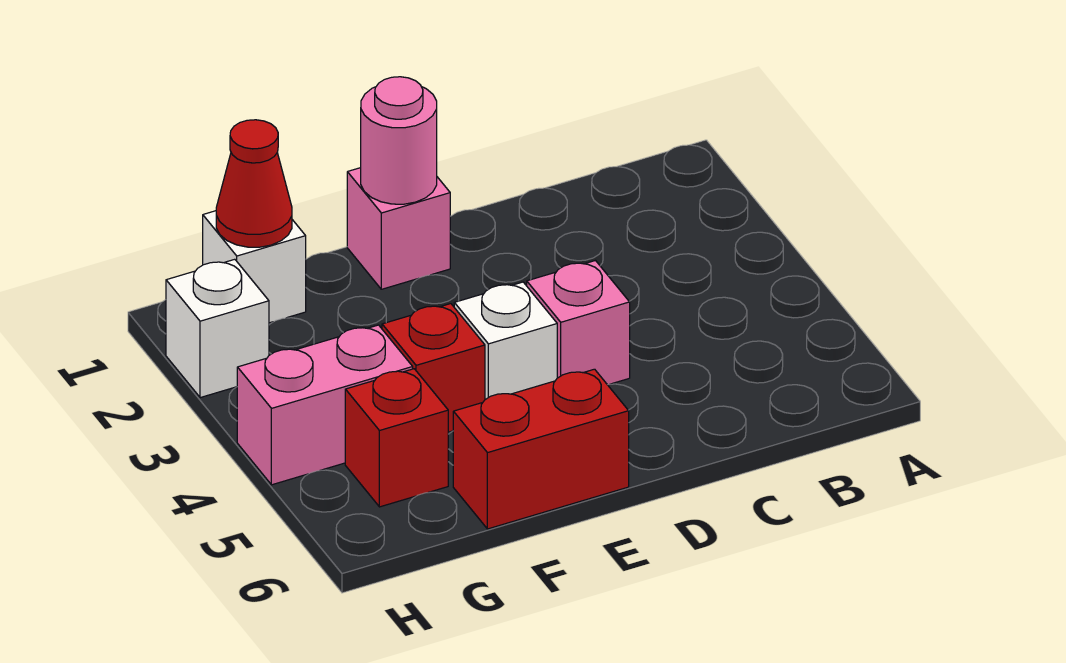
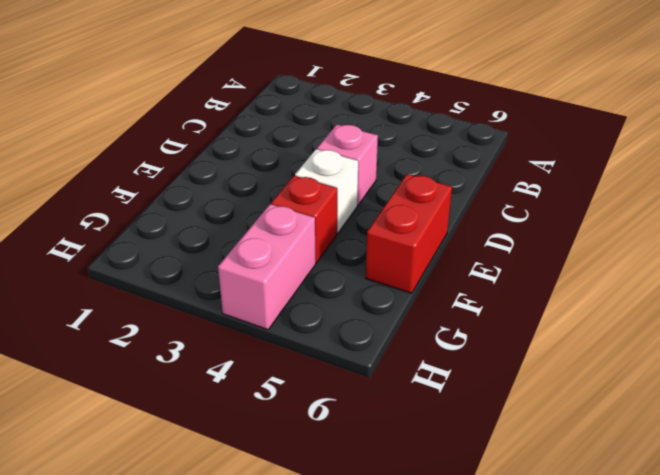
none -> pink brick E1 level 1
none -> white brick G1 level 1

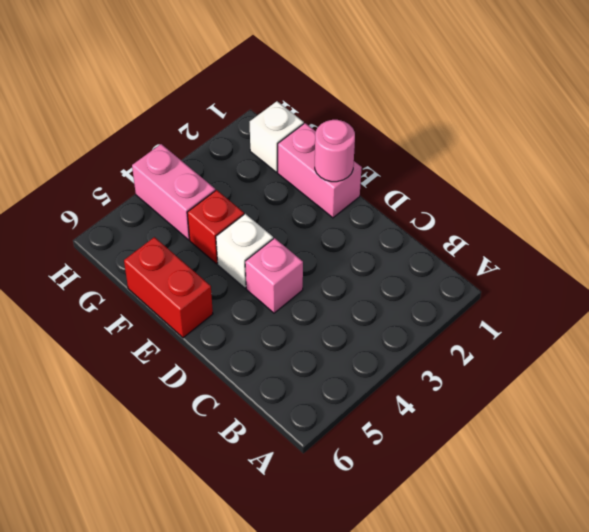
pink brick E1:F1 level 1 -> pink brick E1 level 1
none -> red brick G5 level 1
none -> white brick H2 level 1

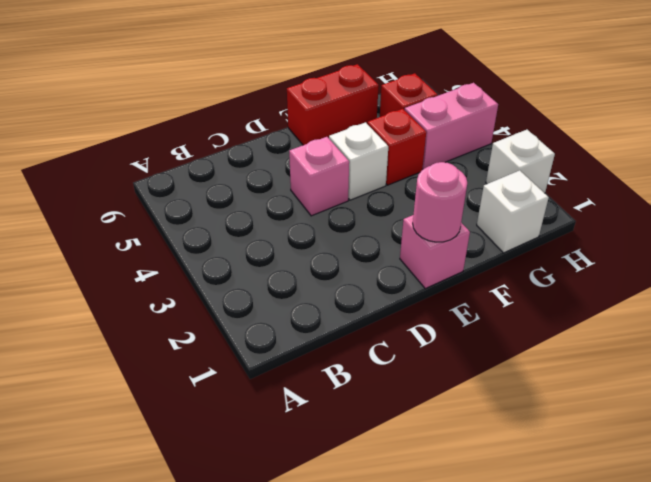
none -> red cone G1 level 2

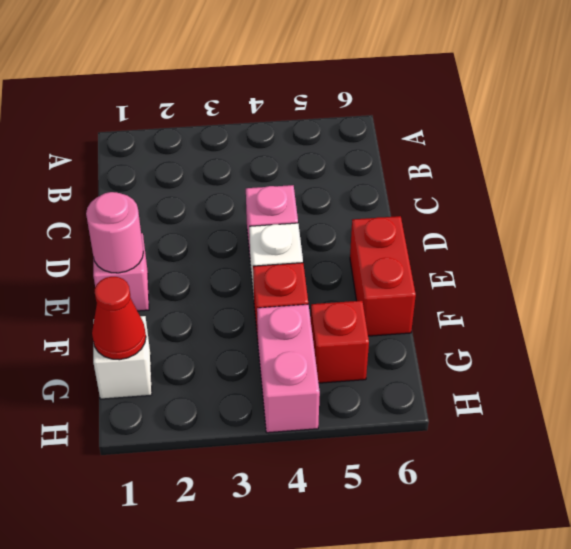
none -> white brick H2 level 1

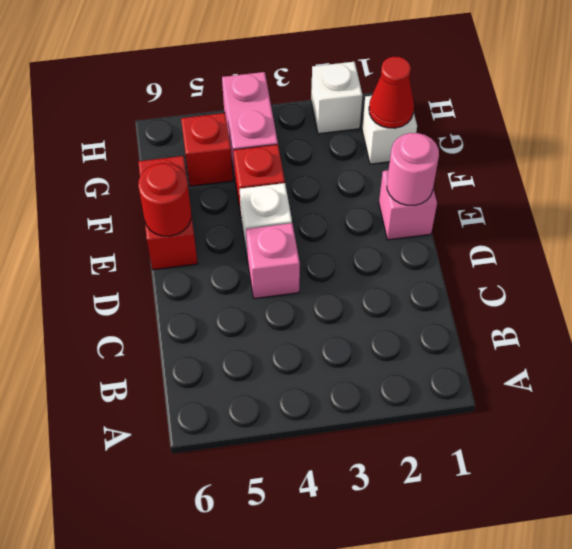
red round brick E6 level 2 -> none

